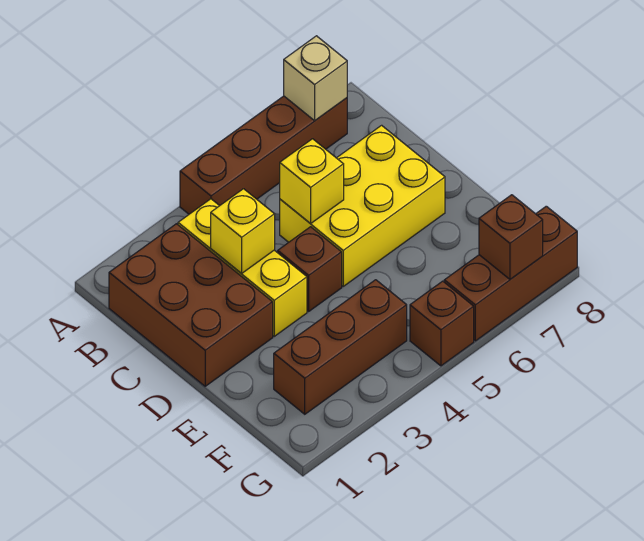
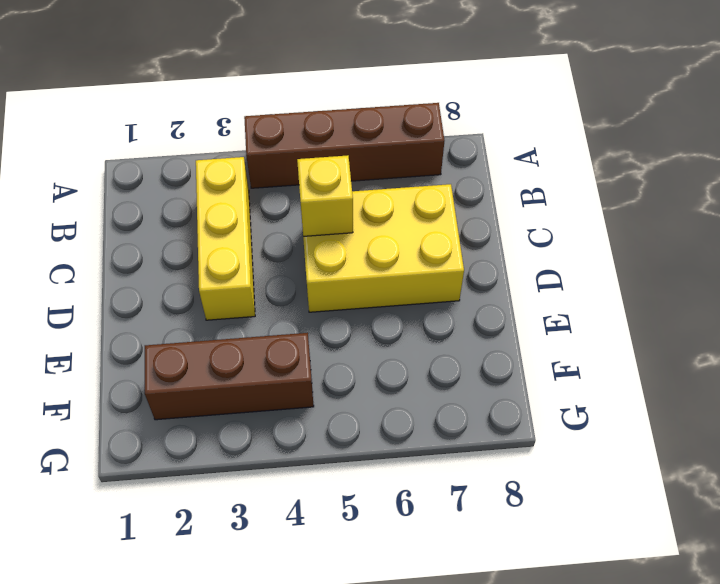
none -> brown brick B1:D2 level 1
none -> brown brick D4 level 1
none -> brown brick G5 level 1

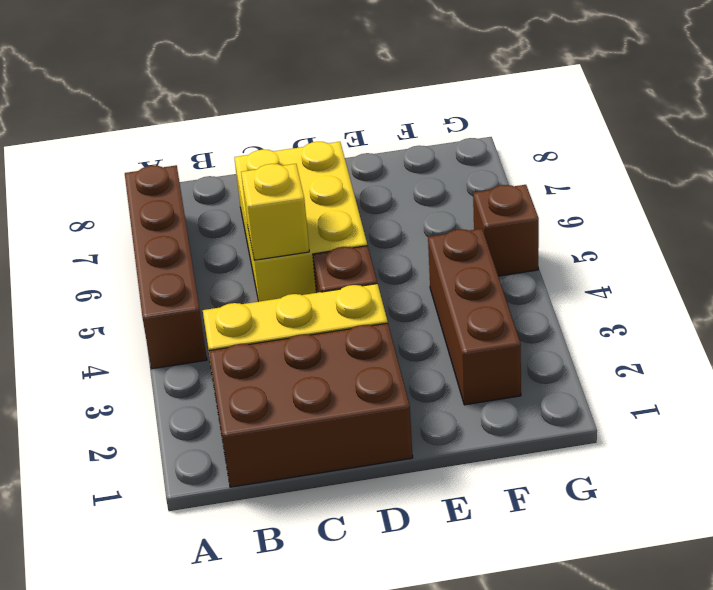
none -> brown brick G6:G8 level 1
none -> tan brick A7 level 2
none -> yellow brick C3 level 2

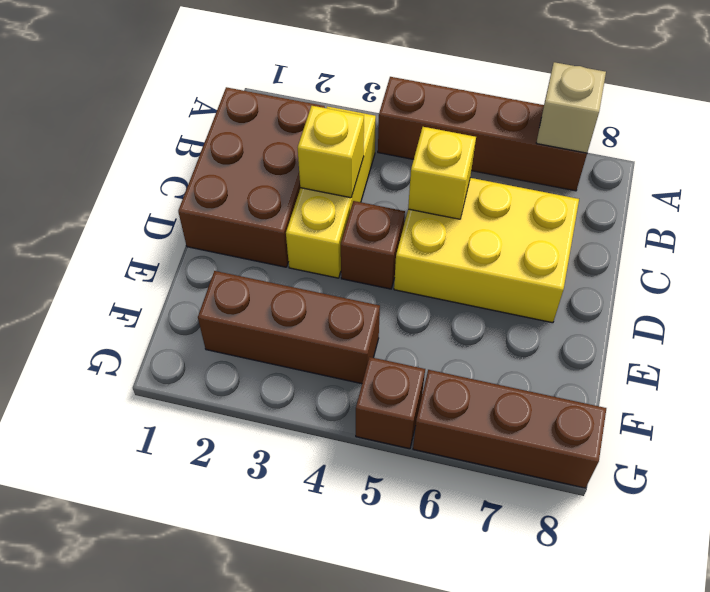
none -> brown brick G7 level 2

